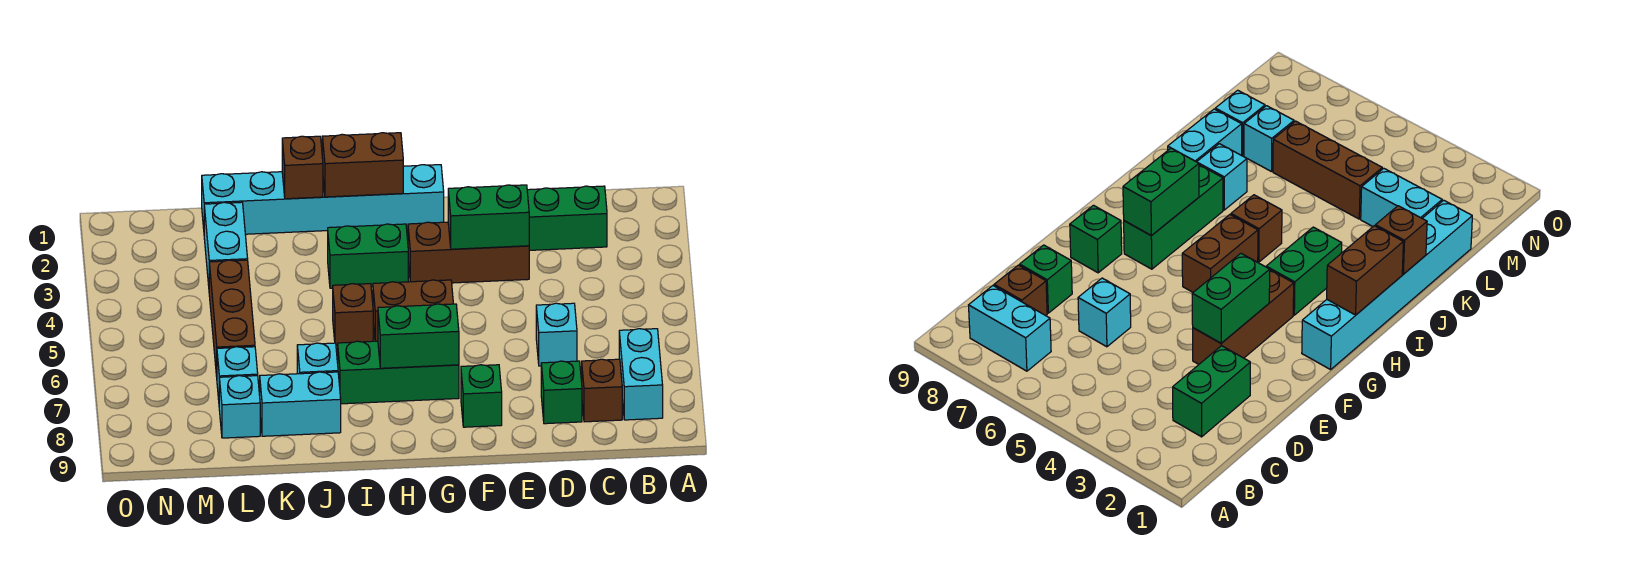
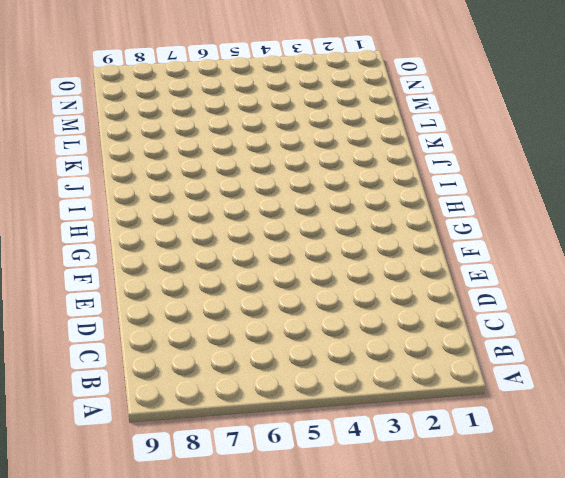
none -> cyan brick B7:B8 level 1
none -> green brick C2:D2 level 1
none -> brown brick C8 level 1

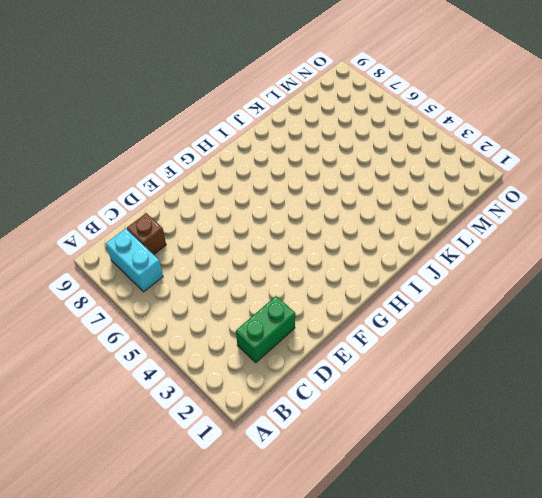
none -> cyan brick D6 level 1
none -> green brick D8 level 1
none -> brown brick E3:G3 level 1

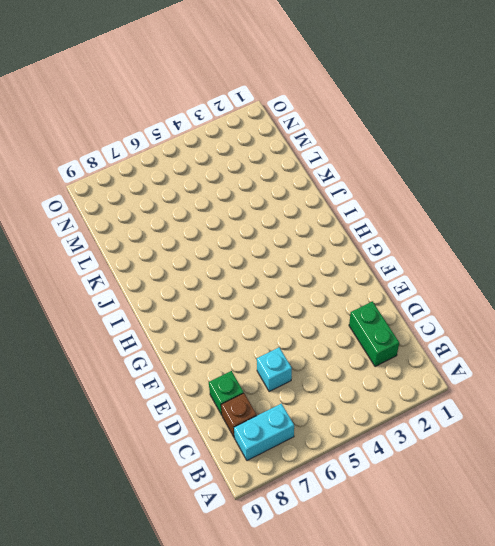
none -> brown brick E3:G3 level 1
none -> green brick F8 level 1
none -> cyan brick G1:L1 level 1

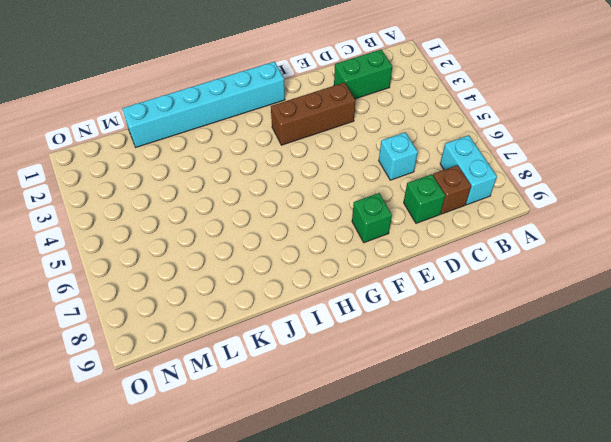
none -> brown brick G5:H5 level 1
none -> green brick G7:I7 level 1
none -> green brick H3:I3 level 1

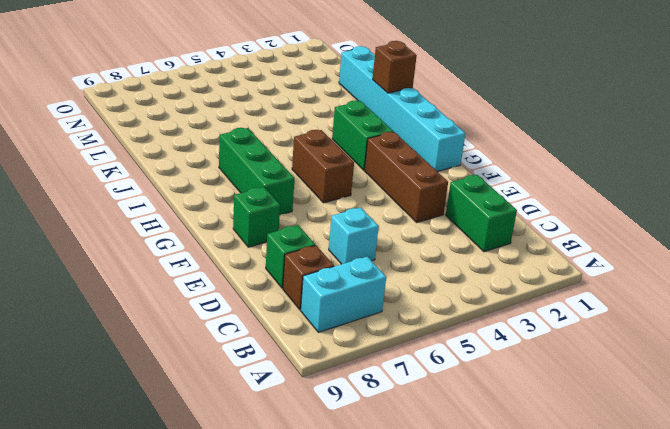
none -> brown brick I5 level 1
none -> cyan brick J7 level 1
none -> cyan brick J8:K8 level 1

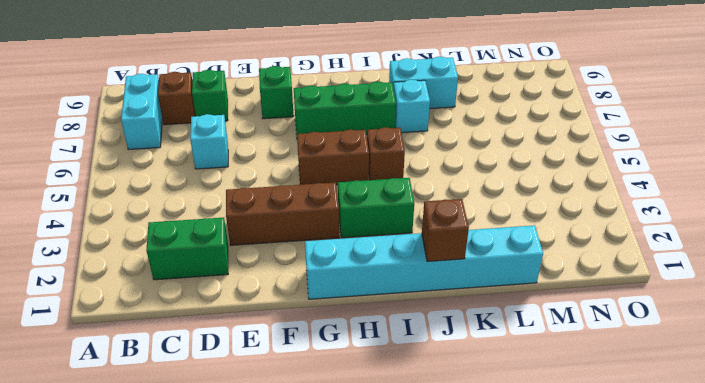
none -> cyan brick L2:L3 level 1
none -> brown brick L4:L6 level 1
none -> cyan brick L7 level 1

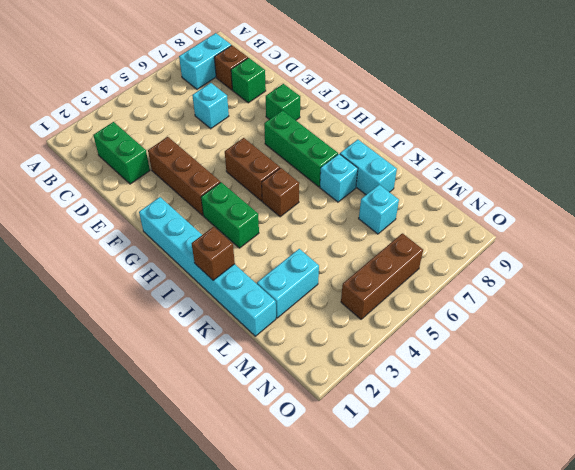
brown brick N4:N6 level 1 -> brown brick L4:L6 level 1
none -> cyan brick L8 level 1
none -> green brick E3:F3 level 2
none -> green brick G7:H7 level 2

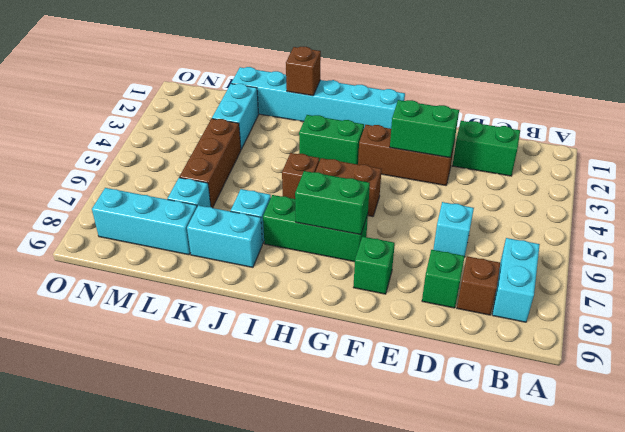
cyan brick L8:N8 level 1 -> cyan brick L8 level 1
none -> brown brick H1:I1 level 2

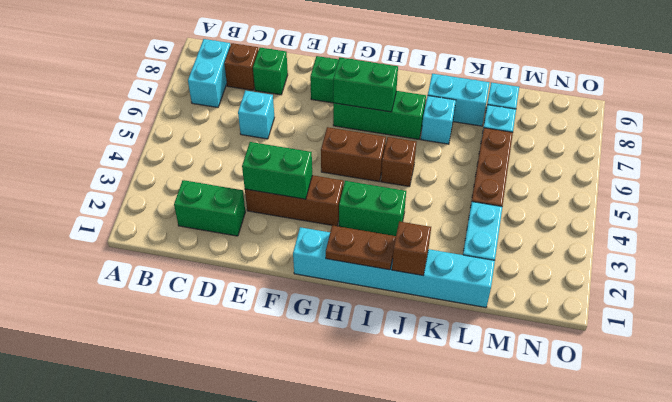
brown plate H1:I1 level 2 -> brown brick H1:I1 level 2

